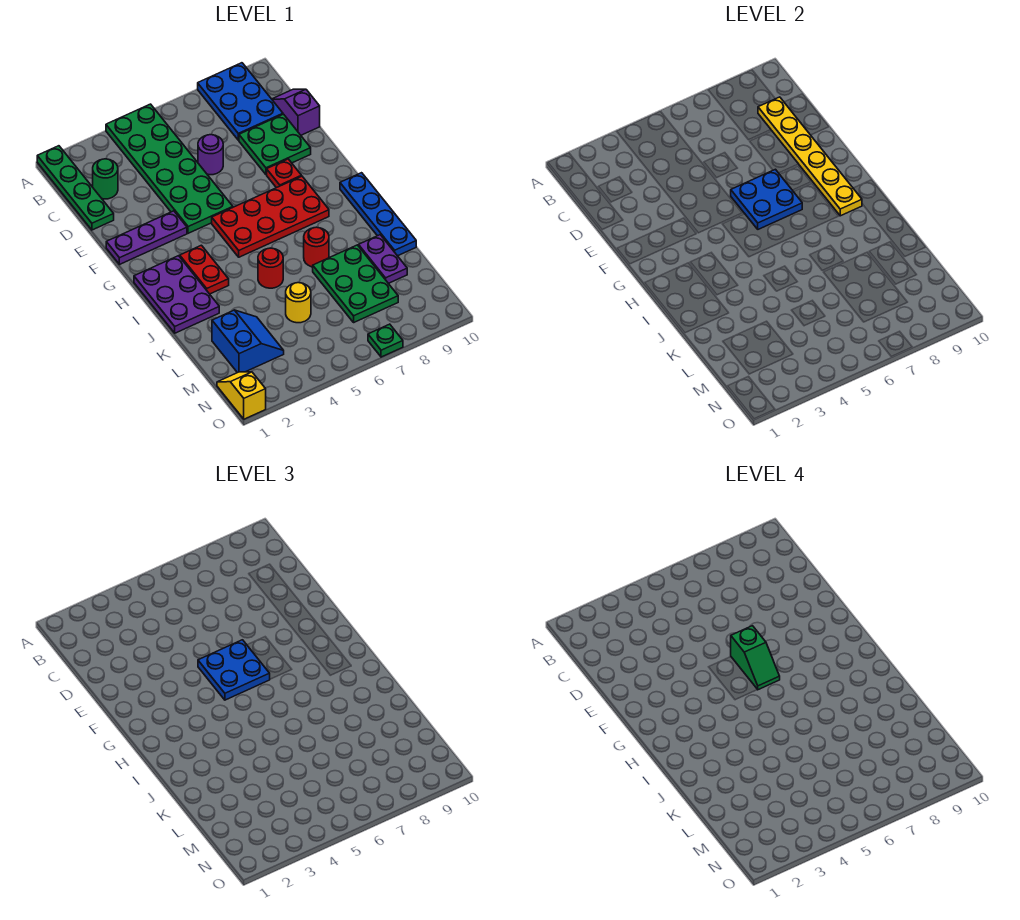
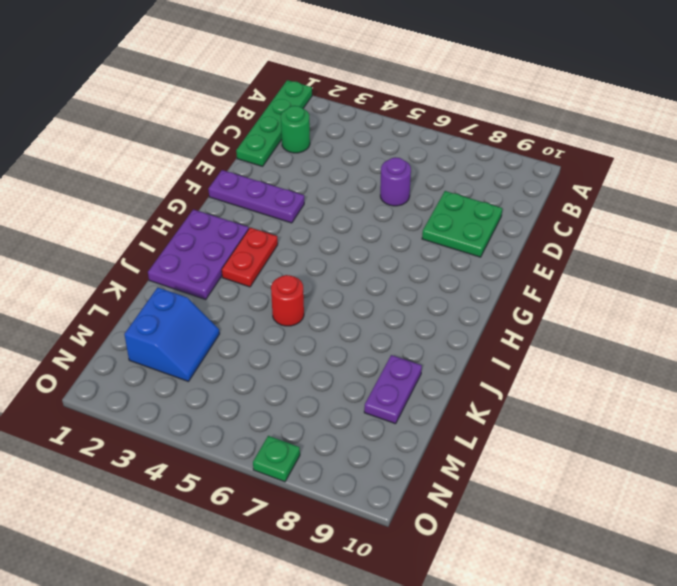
none -> green plate A4:F5 level 1
none -> blue plate A8:C9 level 1
none -> purple slope C10:D10 level 1 top D

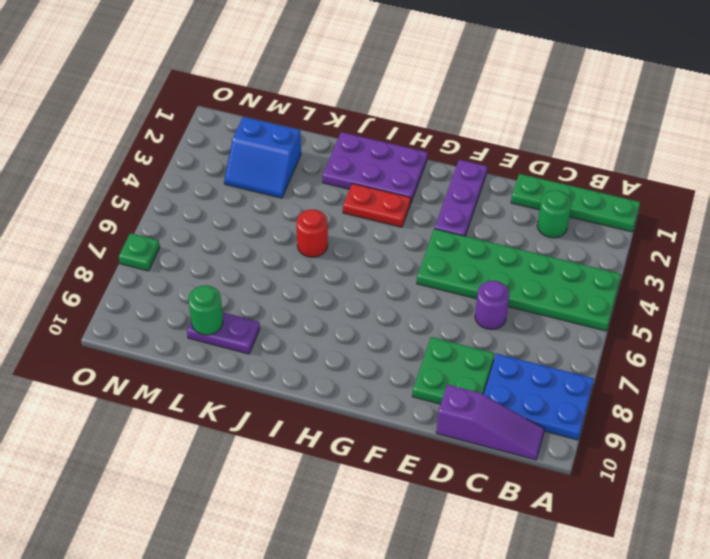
purple slope B10:D10 level 1 top D -> purple slope C10:D10 level 1 top D
green round brick L9 level 2 -> none
none -> red plate F8 level 1
none -> red plate G5:H8 level 1
none -> blue plate H10:K10 level 1

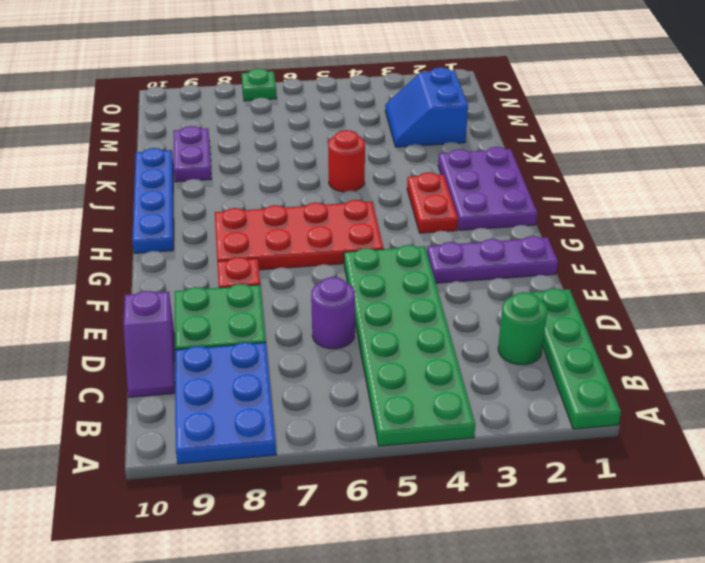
none -> red round brick J7 level 1
none -> green plate K7:M8 level 1
none -> yellow round brick L5 level 1

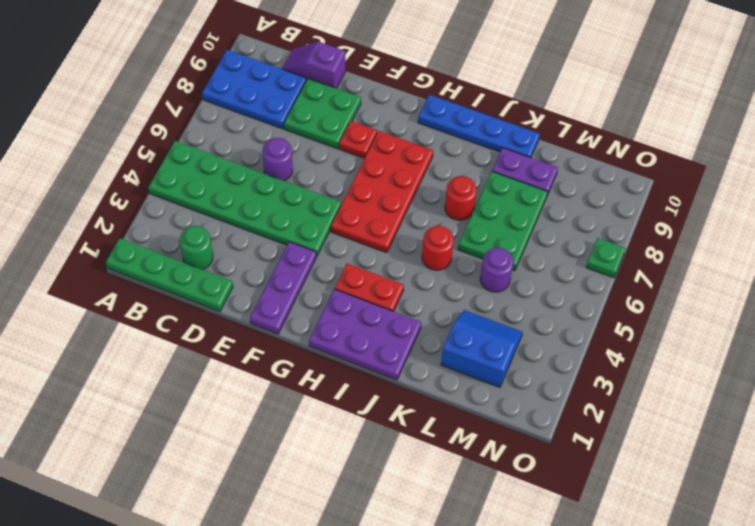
green plate K6:L8 level 1 -> green plate K7:M8 level 1
purple round brick L5 level 1 -> yellow round brick L5 level 1
none -> yellow slope N1:O1 level 1 top O
none -> yellow plate C9:H9 level 2
none -> blue plate F6:G7 level 2

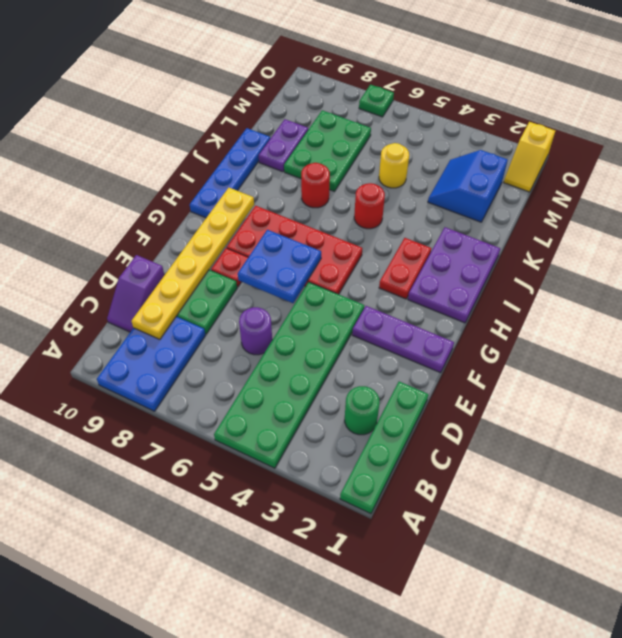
none -> blue plate F5:G6 level 3
none -> green slope F6:G6 level 4 top F

